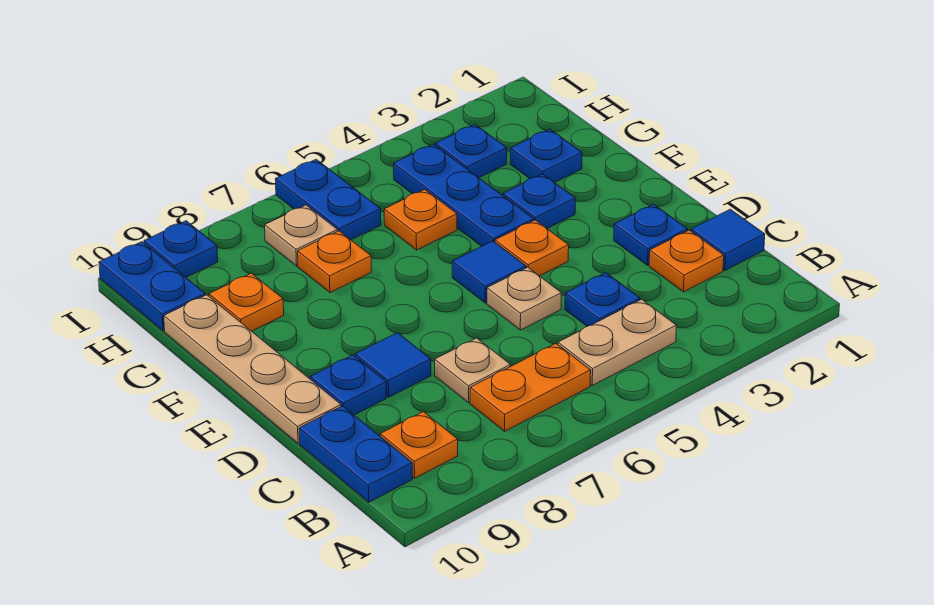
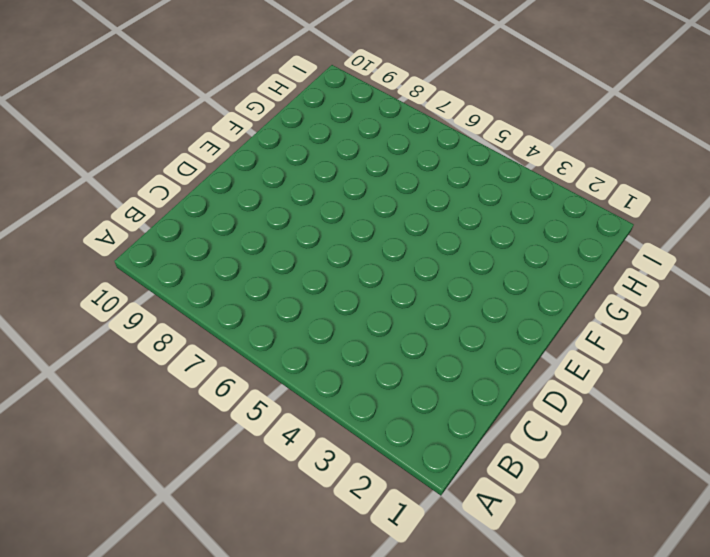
none -> tan plate B4:B5 level 1
none -> orange plate B6:B7 level 1
none -> orange plate B9 level 1

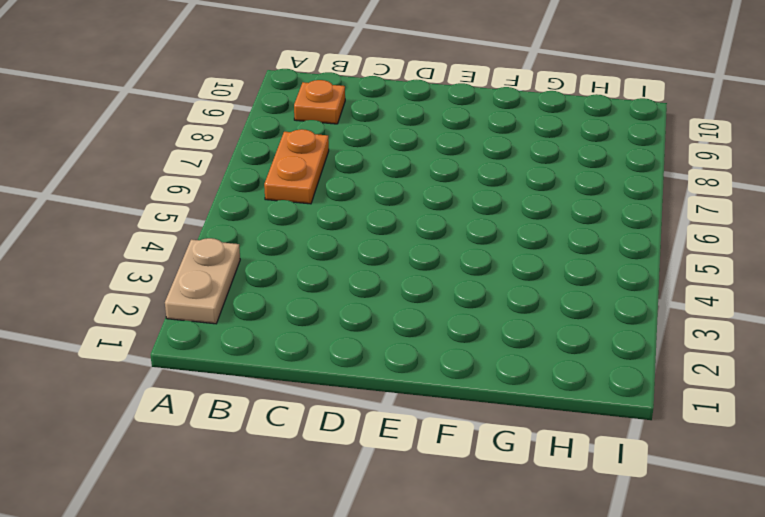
tan plate A2:A3 level 1 -> tan plate B4:B5 level 1
none -> blue plate B10:C10 level 1
none -> blue tile C1 level 1
none -> orange plate C2 level 1

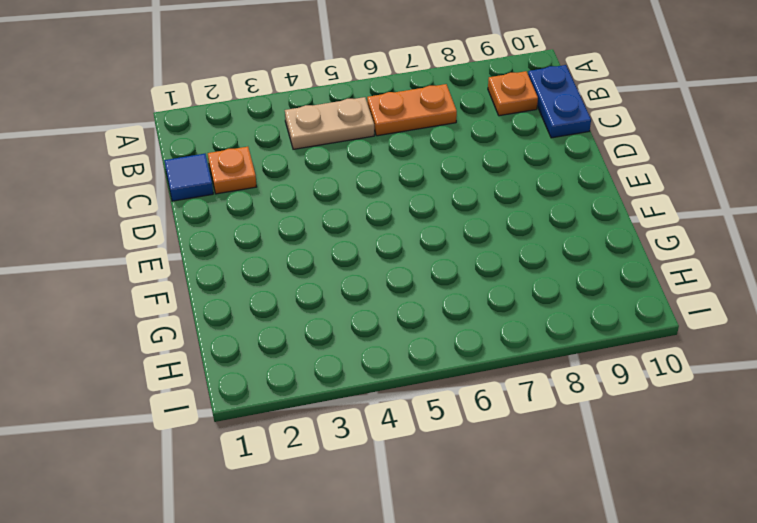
none -> blue plate C4 level 1
none -> tan plate C7 level 1
none -> blue plate D2 level 1

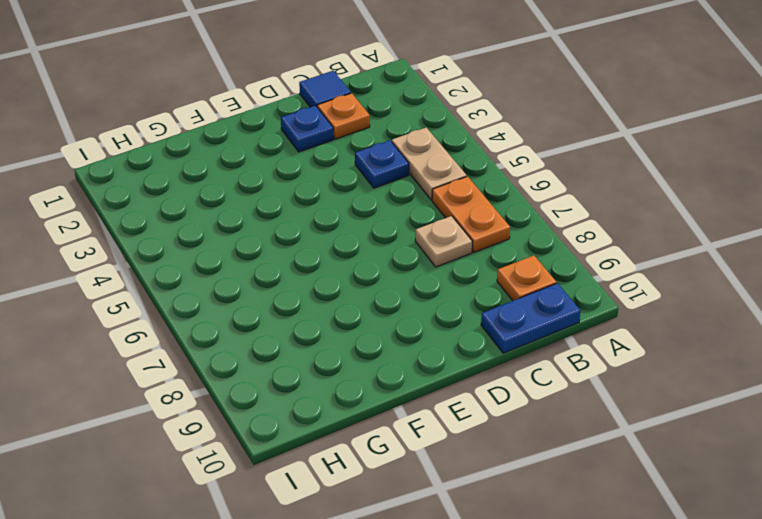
none -> tan plate D5 level 1
none -> blue tile D8 level 1
none -> blue plate D9 level 1

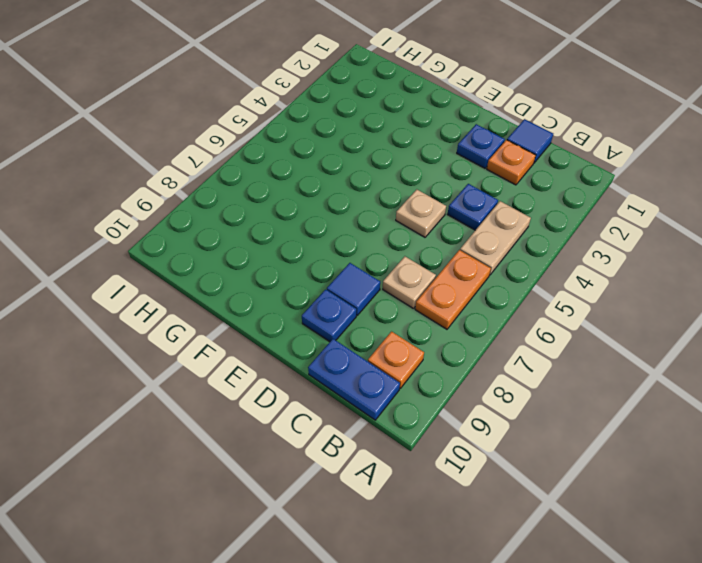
none -> tan plate D10:G10 level 1
none -> orange plate E4 level 1
none -> blue tile E5 level 1

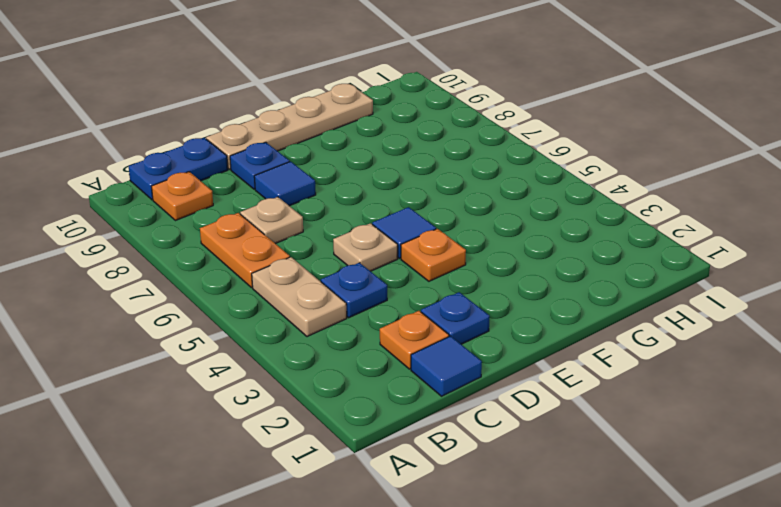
none -> blue plate F3 level 1
none -> blue plate F4:H4 level 1
none -> blue plate G2 level 1

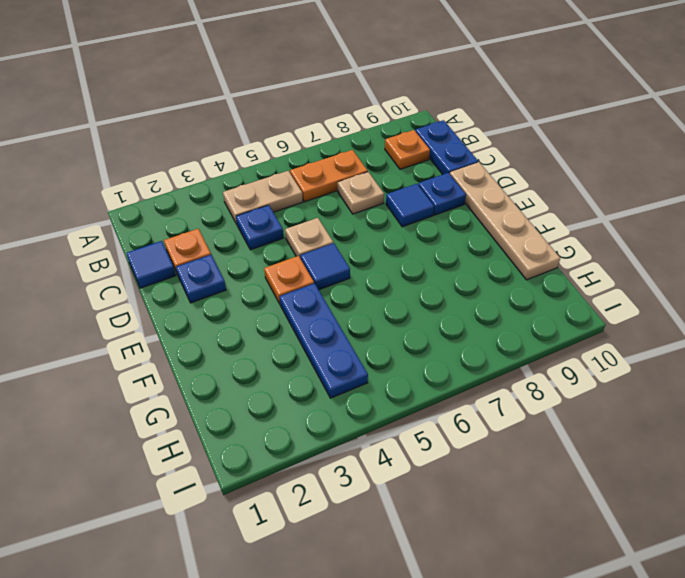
none -> blue plate F3 level 1
none -> blue plate G2 level 1
none -> orange plate G5 level 1

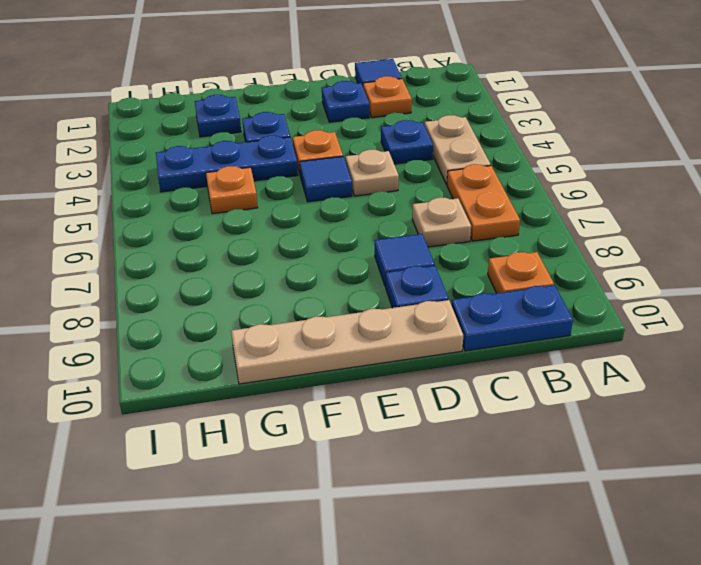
none -> orange plate G7 level 1
none -> orange plate G9 level 1
none -> blue plate H3 level 1

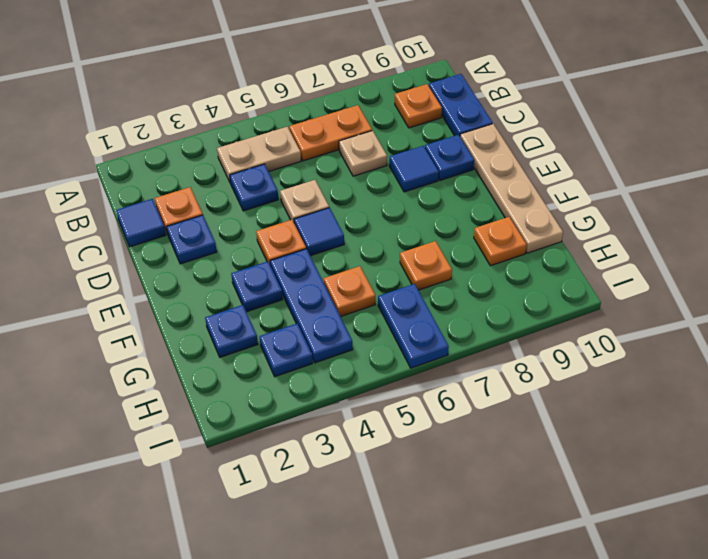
none -> tan plate H7 level 1
none -> blue plate H10:I10 level 1
none -> blue plate I9 level 1

